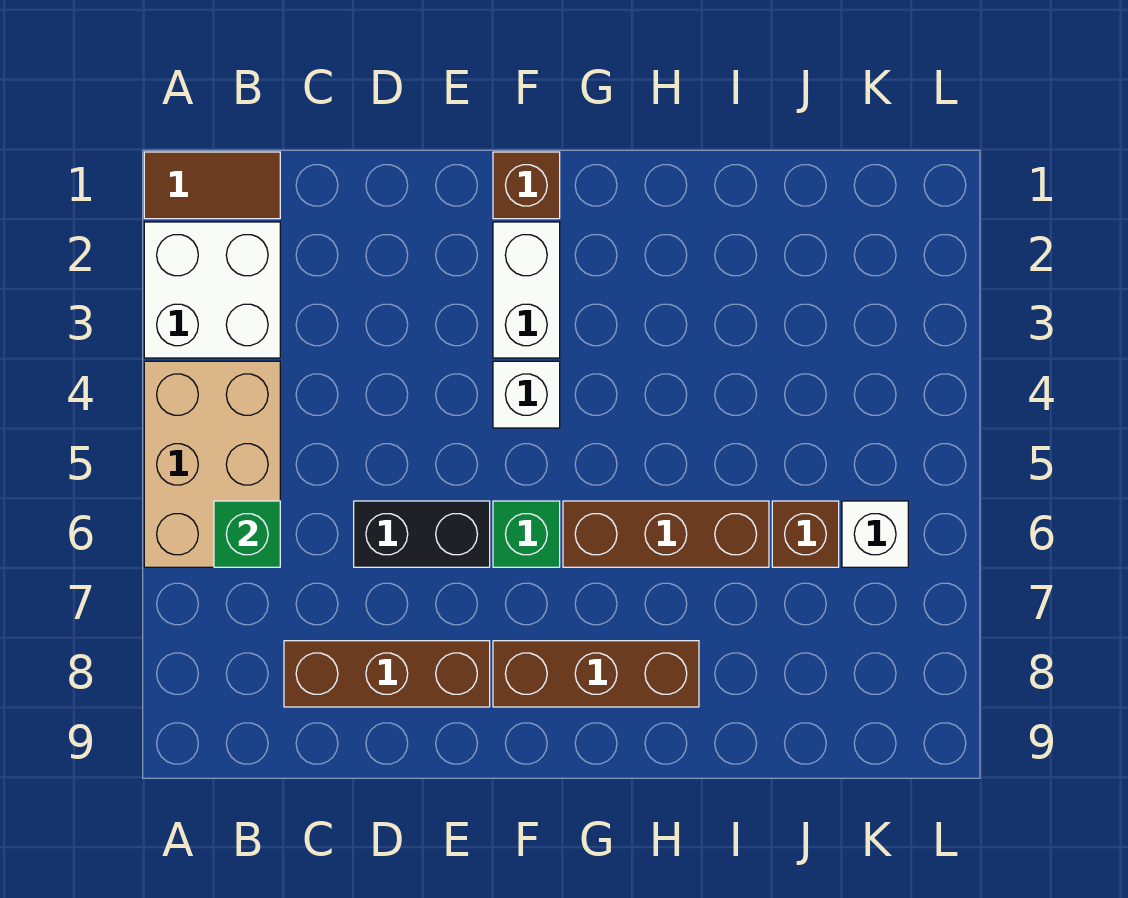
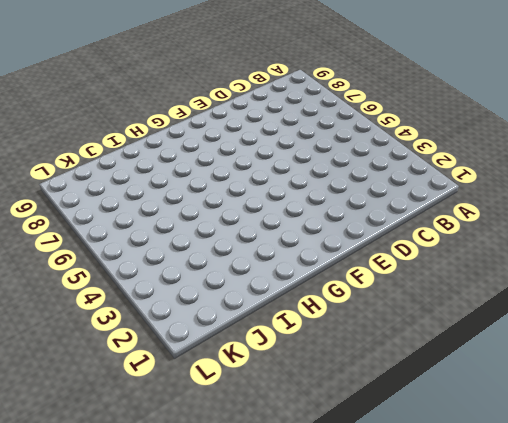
none -> brown tile A1:B1 level 1
none -> white brick A2:B3 level 1
none -> tan brick A4:B6 level 1

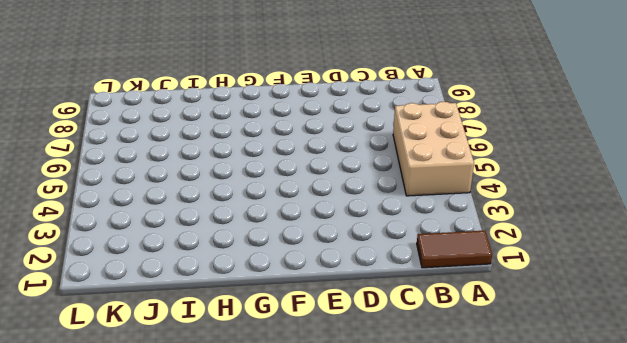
none -> white brick A2:B3 level 1
none -> brown brick C8:E8 level 1
none -> black brick D6:E6 level 1

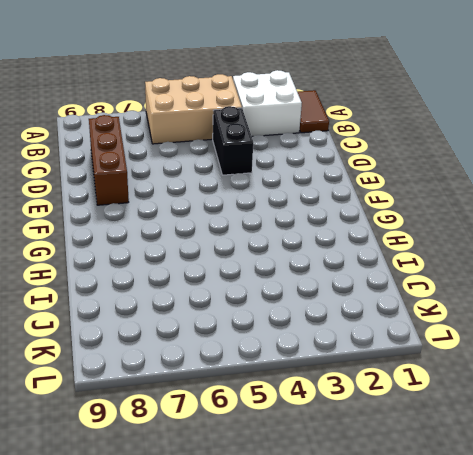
black brick C4:D4 level 1 -> black brick D6:E6 level 1
none -> brown brick F1 level 1
none -> white brick F2:F3 level 1
none -> white brick F4 level 1

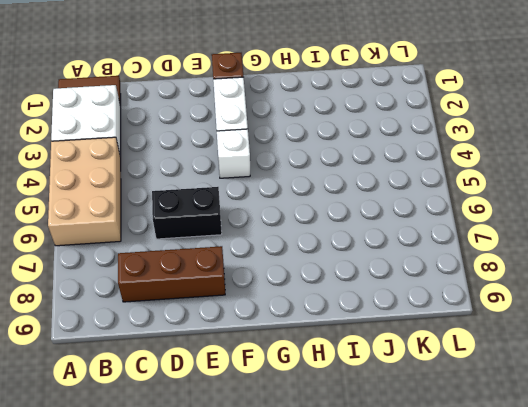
none -> green brick F6 level 1
none -> brown brick F8:H8 level 1
none -> brown brick G6:I6 level 1

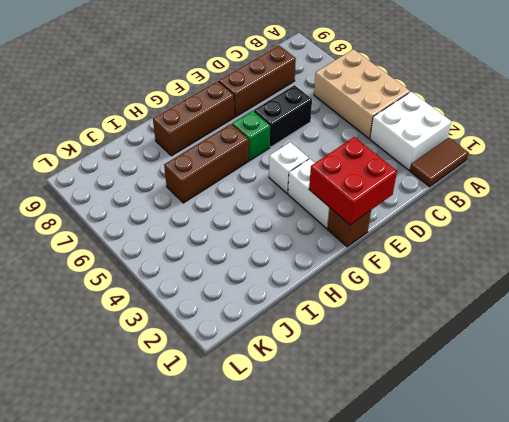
red brick E1:F2 level 2 -> none
none -> brown brick J6 level 1
none -> white brick K6 level 1
none -> green brick B6 level 2

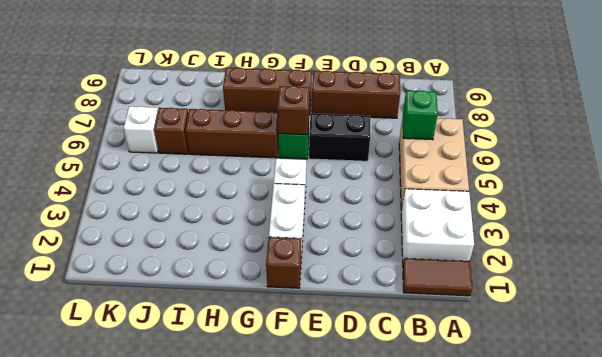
brown brick F6 level 2 -> none

